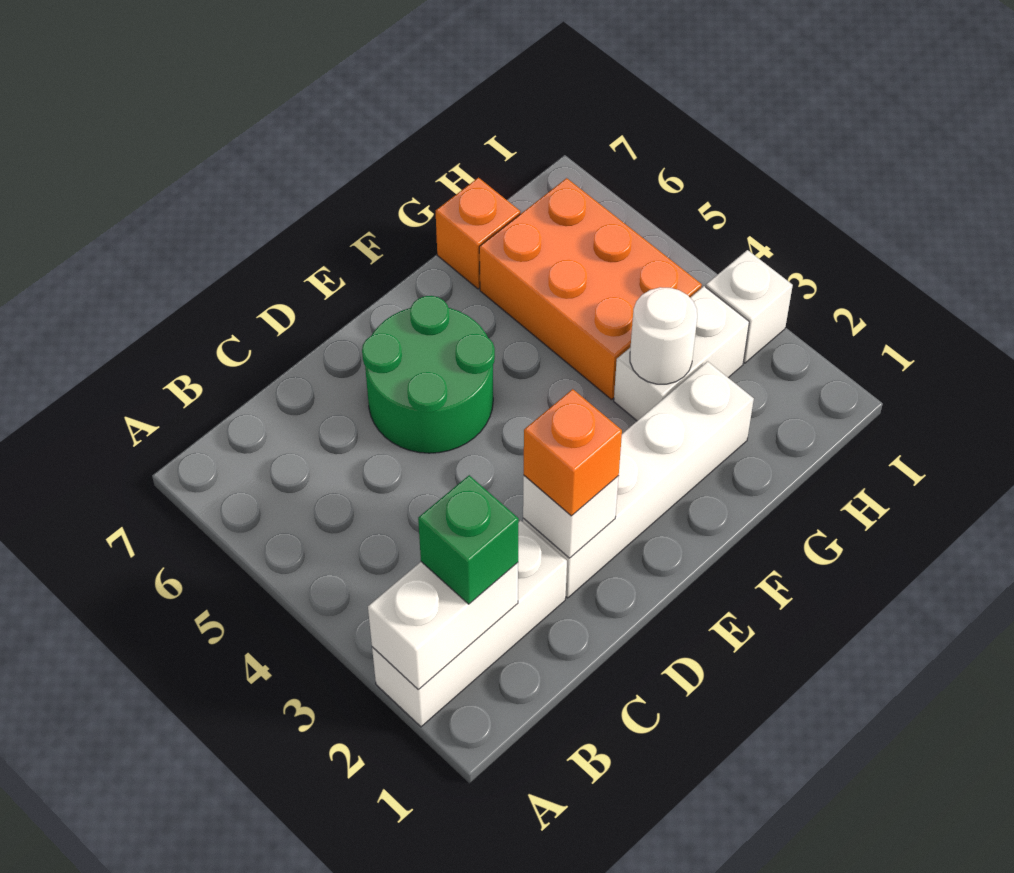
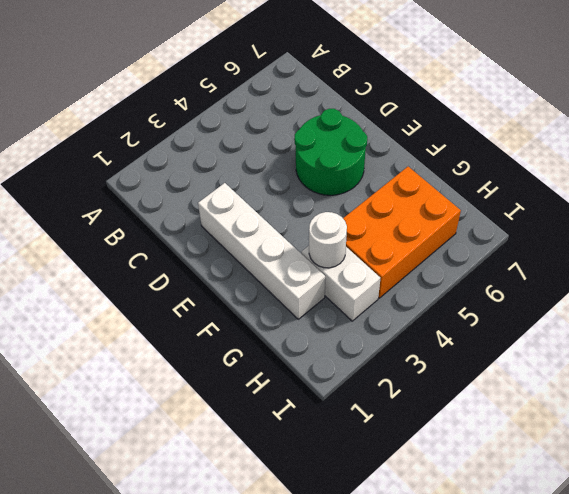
none -> white brick A2:C2 level 1
none -> orange brick G7 level 1
none -> white brick I3 level 1

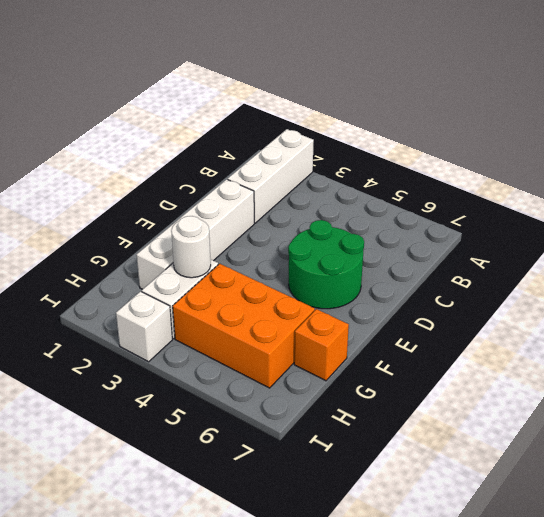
none -> white brick A2:B2 level 2
none -> white brick D2 level 2
none -> green brick B2 level 3

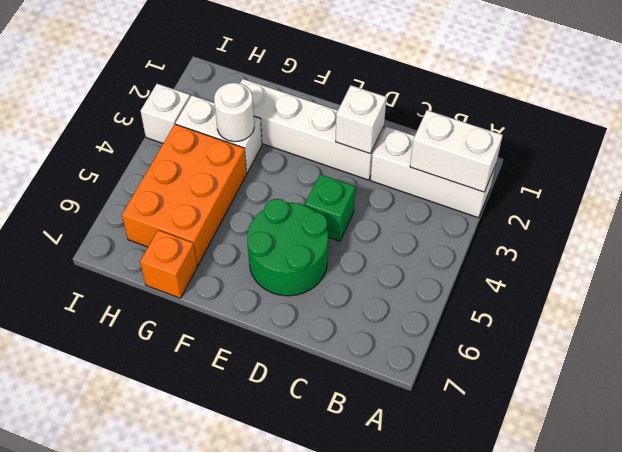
green brick D4 level 1 -> green brick B2 level 3
none -> orange brick D2 level 3

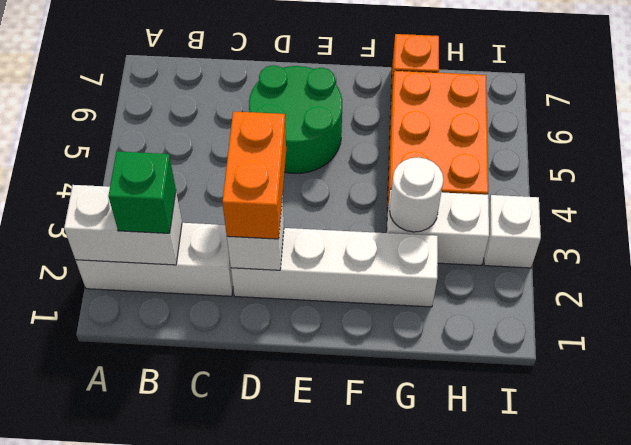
orange brick D2:D3 level 3 -> orange brick D2 level 3

